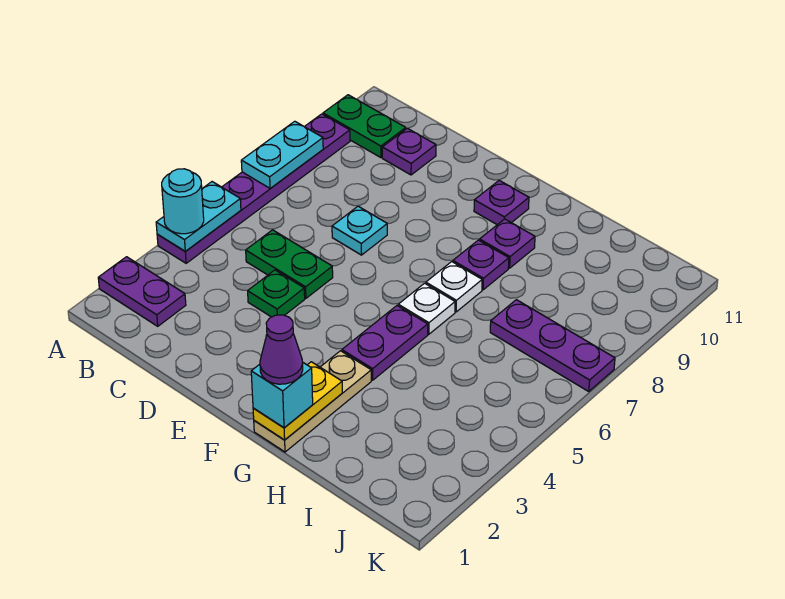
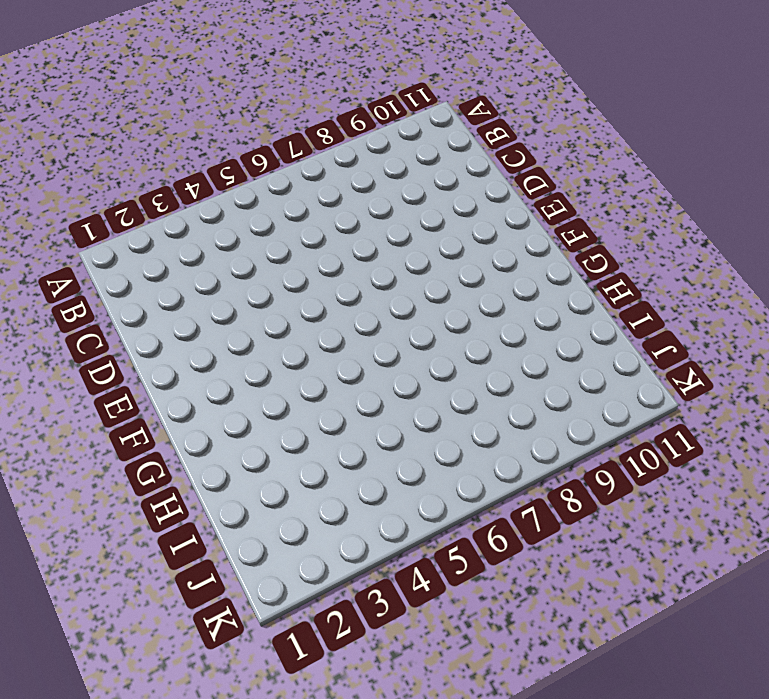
none -> purple plate A2:B2 level 1
none -> purple plate A4:A9 level 1
none -> green plate A10:B10 level 1

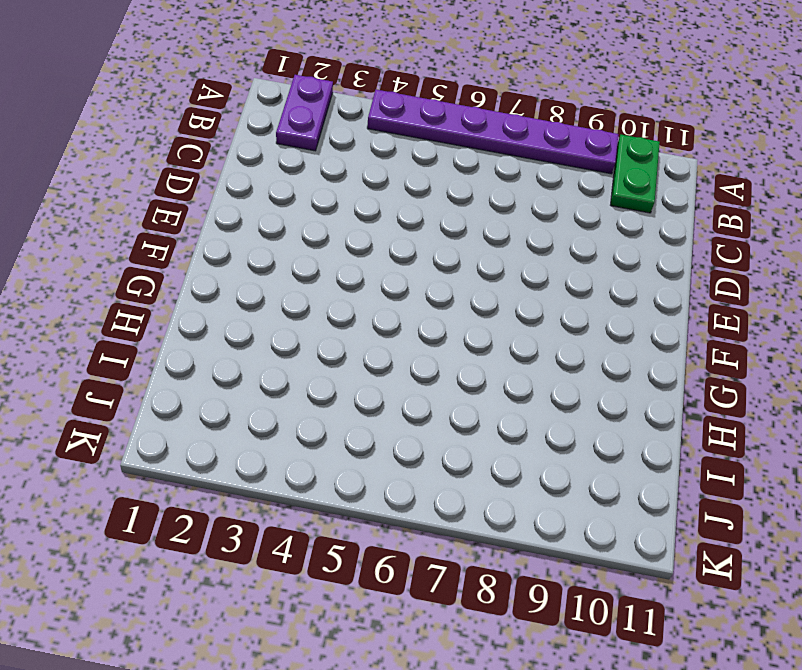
none -> green plate C5:D5 level 1
none -> purple plate C10 level 1
none -> green plate D4 level 1

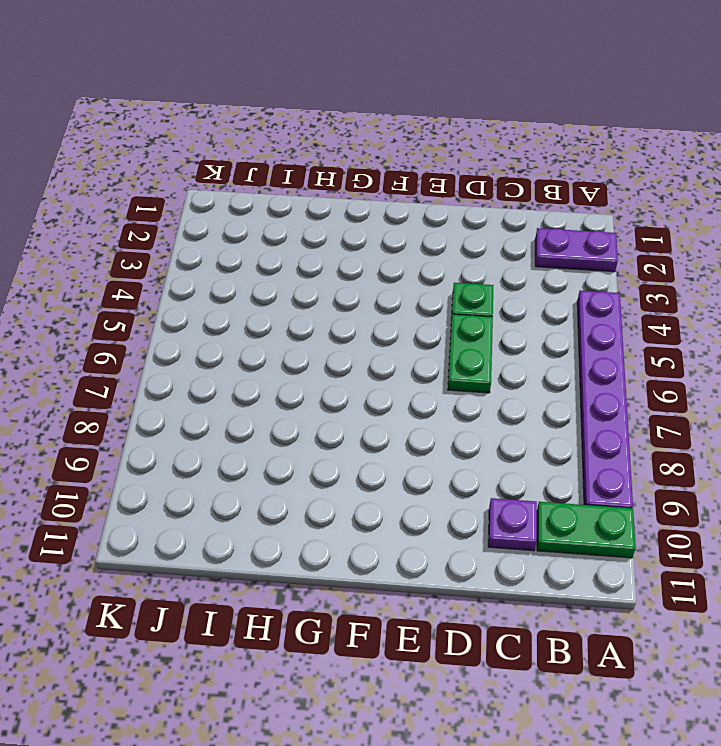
green plate D5:D6 level 1 -> green plate C5:D5 level 1
none -> cyan plate D7 level 1
none -> purple plate F10 level 1
none -> tan plate G1:G3 level 1

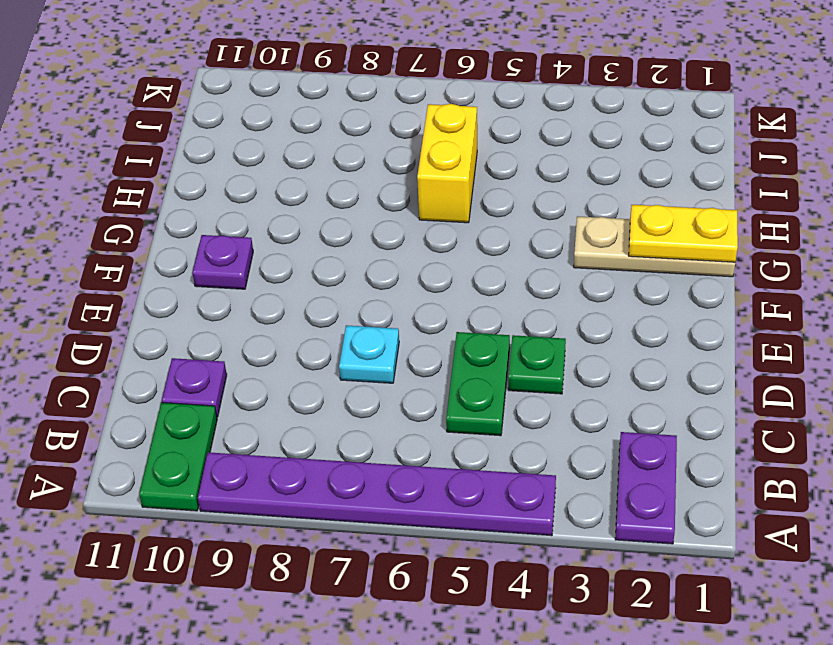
yellow brick H6:I6 level 1 -> none
none -> purple plate G4:G5 level 1
none -> white plate G6 level 1
none -> white plate G7 level 1

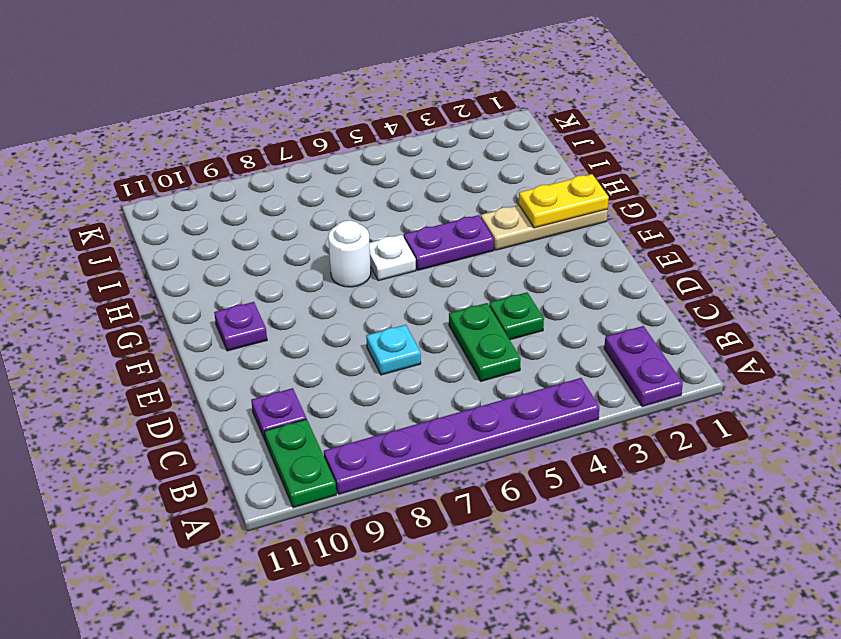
white round brick G7 level 1 -> white plate G7 level 1
none -> purple plate G8 level 1
none -> purple plate G9 level 1
none -> purple plate I7:K7 level 1

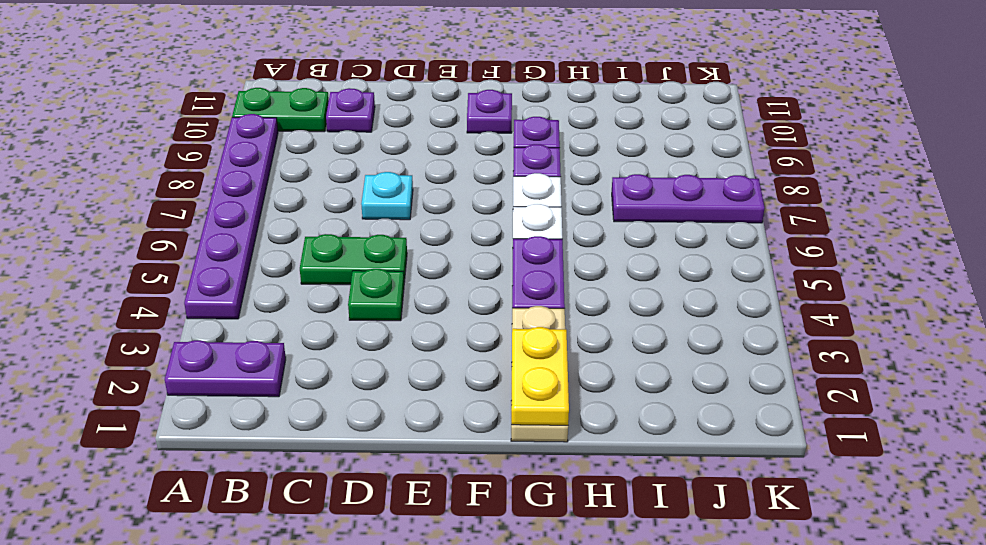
none -> cyan plate A4:A5 level 2
none -> cyan plate A7:A8 level 2
none -> cyan round brick A4 level 3

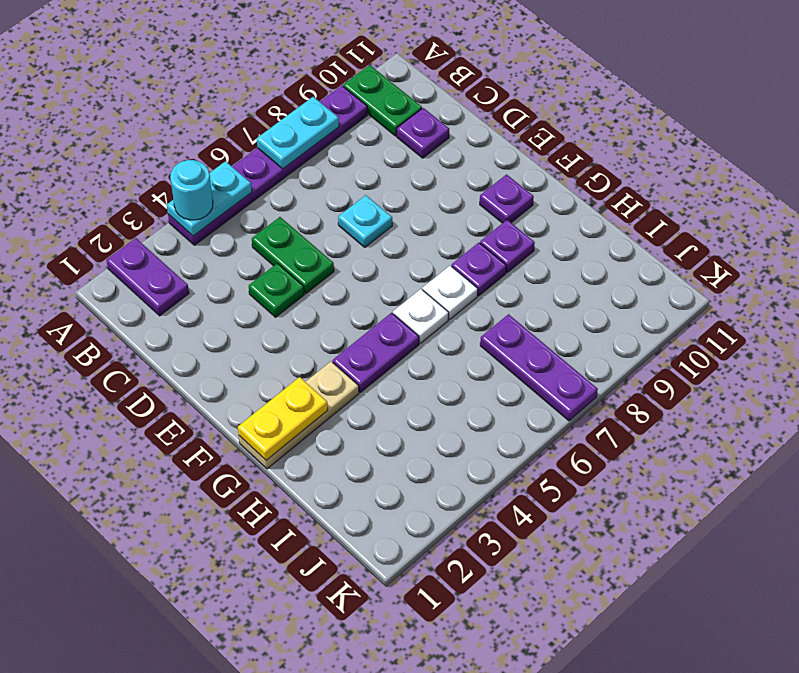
none -> cyan brick G1 level 3
none -> purple cone G1 level 4

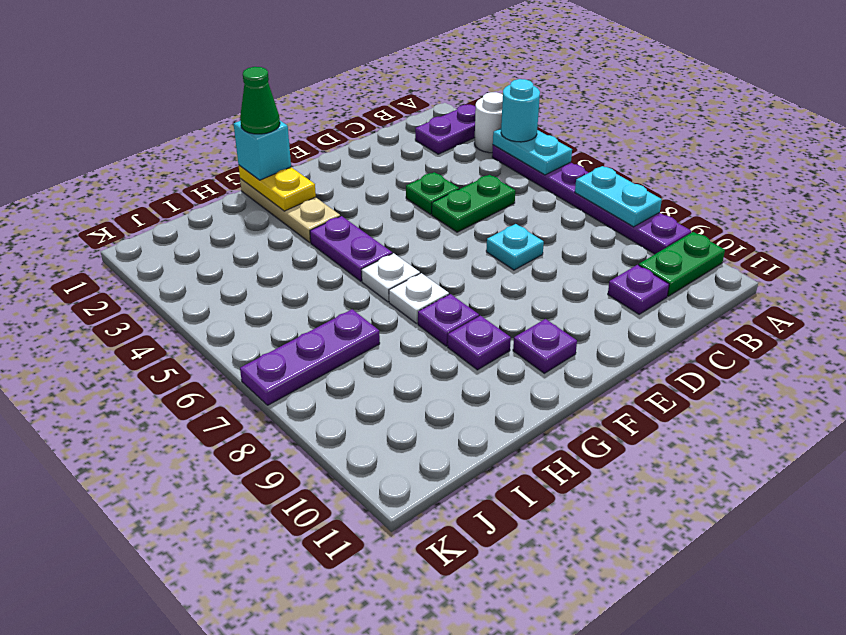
white round brick A3 level 1 -> none
green cone G1 level 4 -> purple cone G1 level 4

